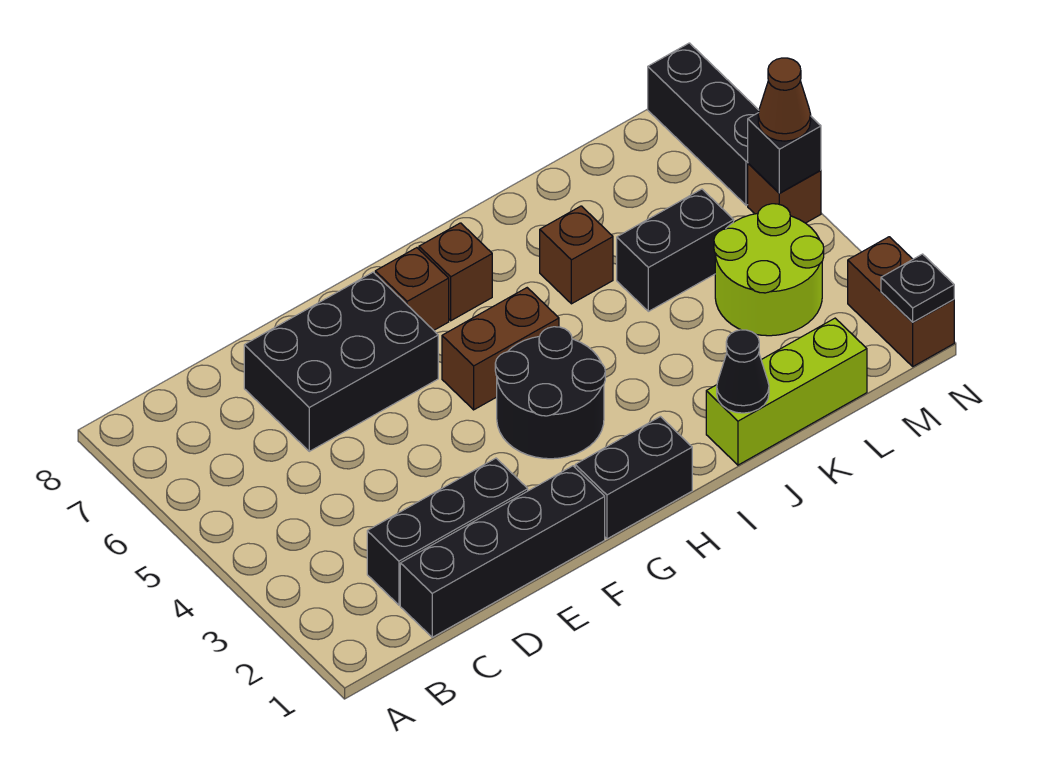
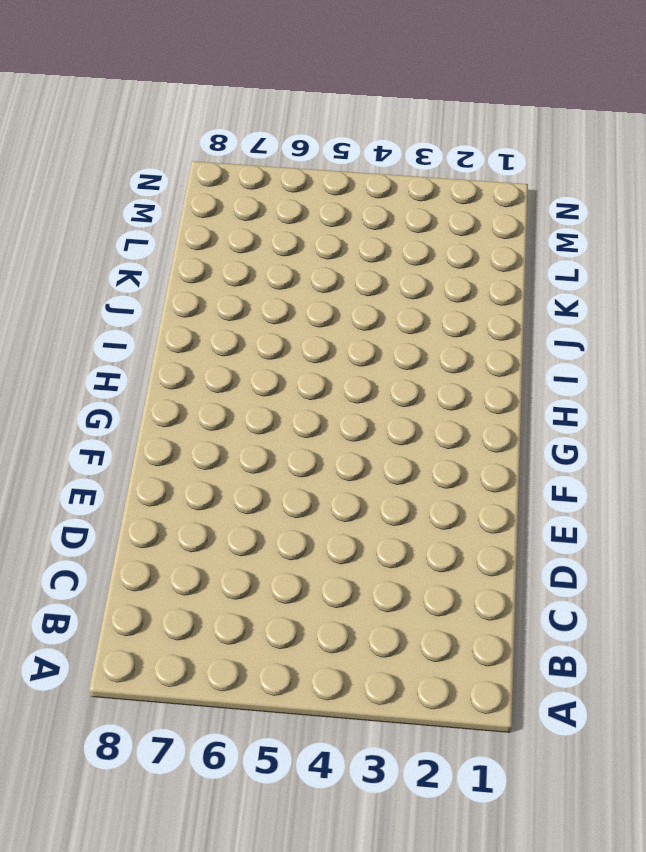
none -> black brick C1:F1 level 1
none -> black brick C2:E2 level 1
none -> black brick D6:F7 level 1

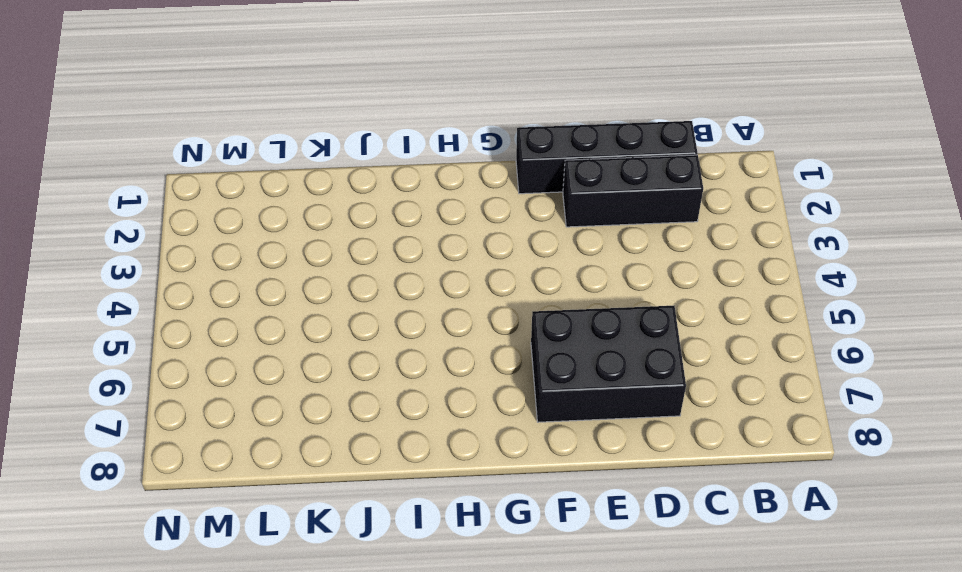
none -> black brick G1:H1 level 1
none -> black round brick G3:H4 level 1
none -> brown brick G5:H5 level 1

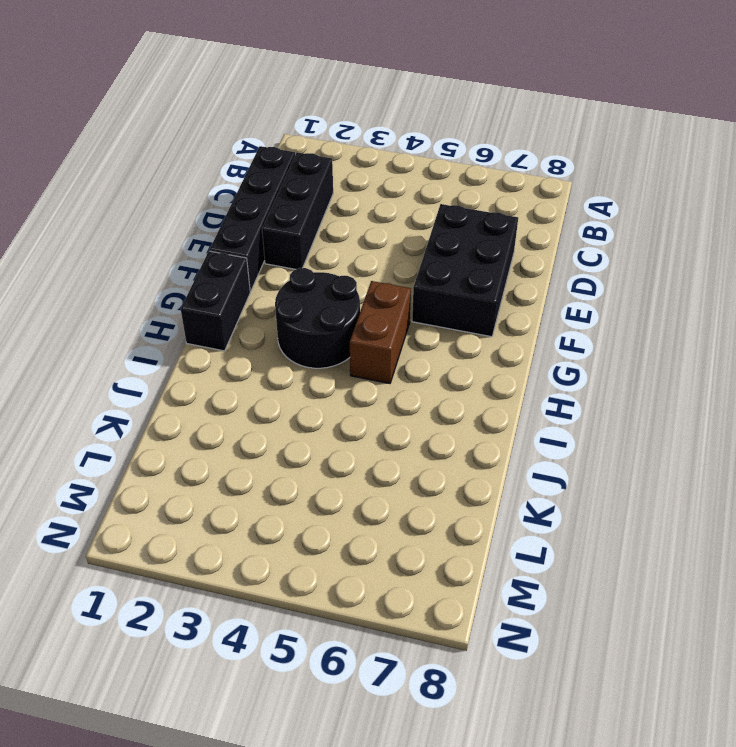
none -> brown brick G7 level 1
none -> brown brick H7 level 1
none -> lime brick J1:L1 level 1

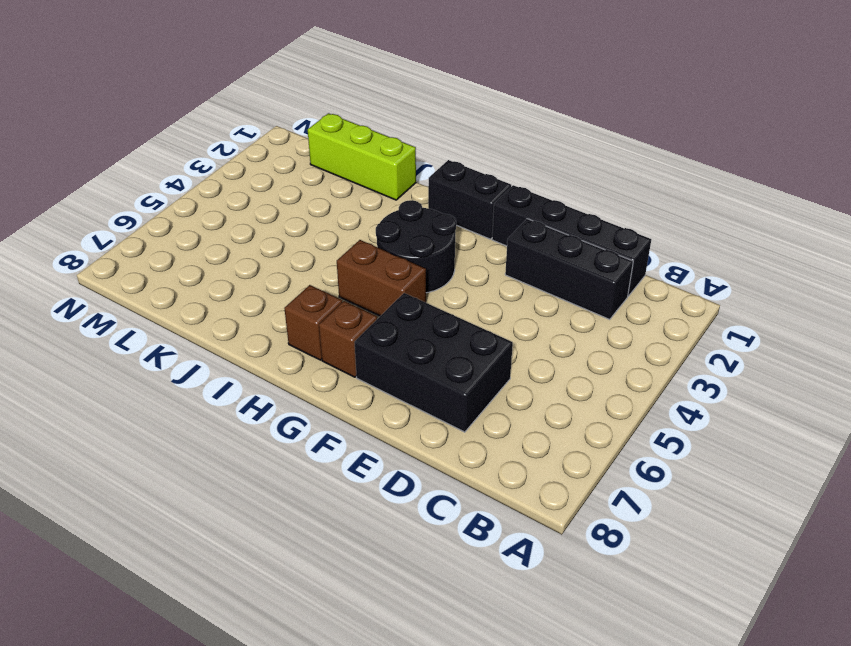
none -> brown brick J6 level 1
none -> black brick K5:L5 level 1
none -> lime round brick L3:M4 level 1

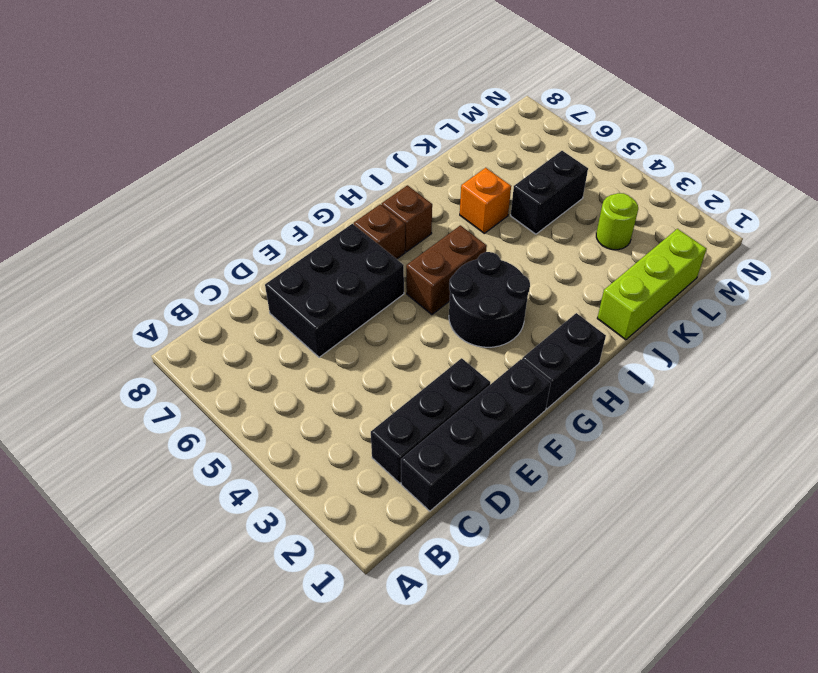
orange brick J6 level 1 -> brown brick J6 level 1
lime round brick L3 level 1 -> lime round brick L3:M4 level 1
none -> brown brick N1:N2 level 1
none -> brown brick N5 level 1
none -> black brick N6:N8 level 1

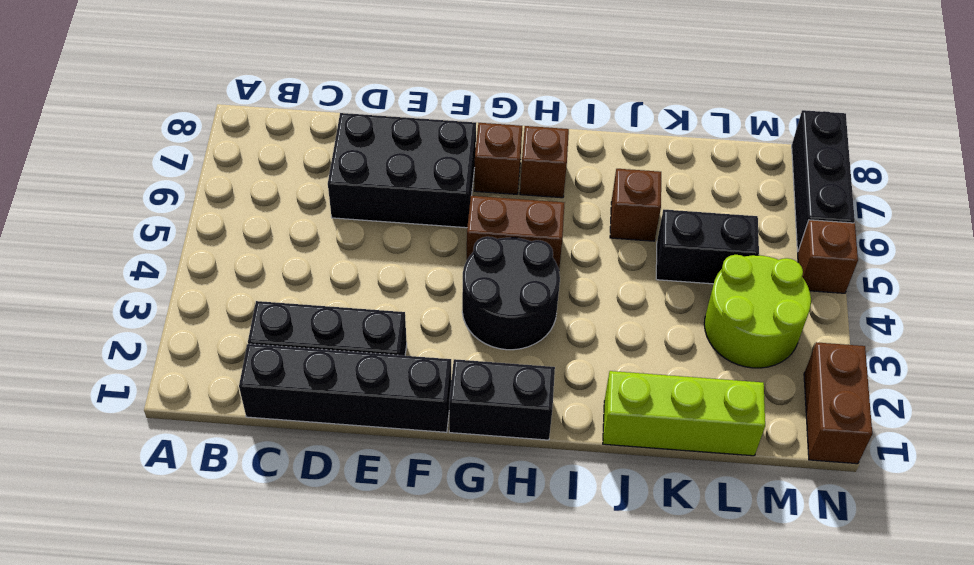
none -> black cone J1 level 2
none -> black plate N1 level 2
none -> black brick N5 level 2

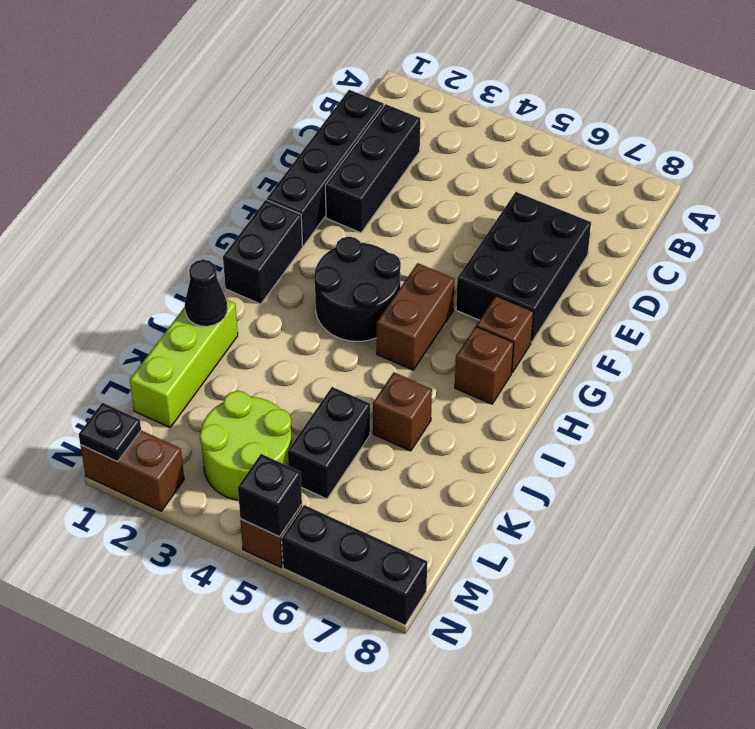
none -> brown cone N5 level 3

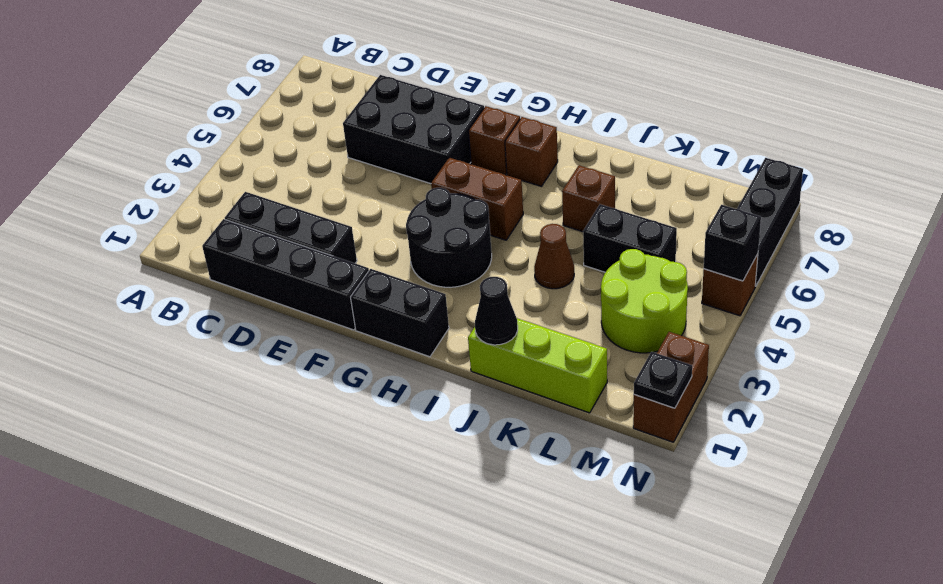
brown cone J4 level 1 -> brown cone N5 level 3

